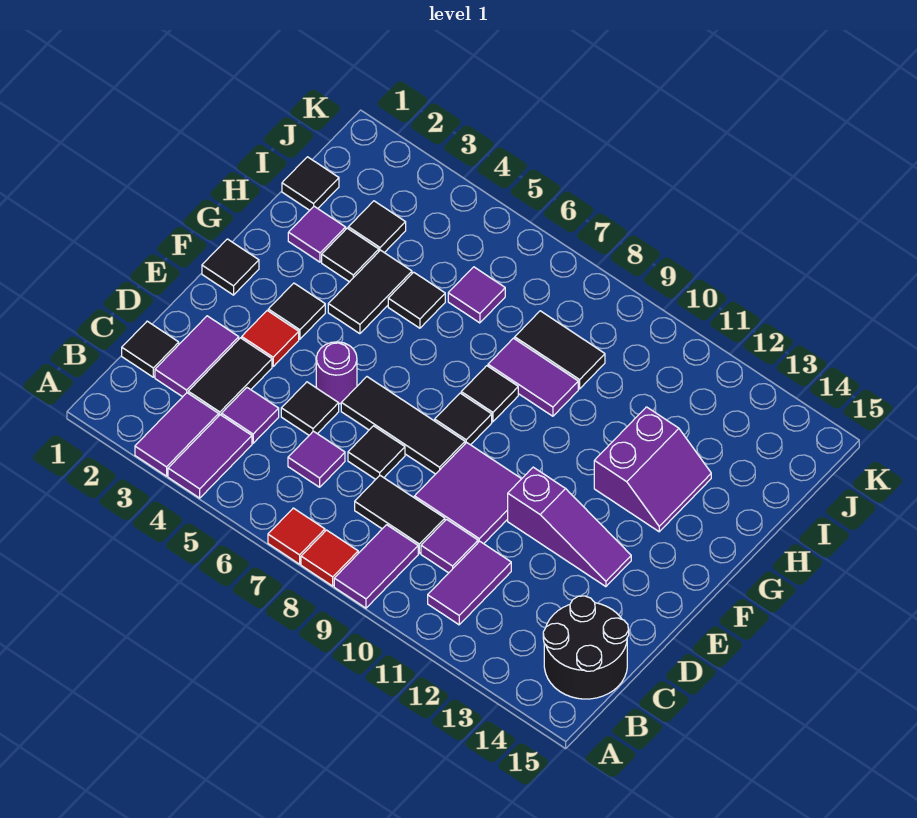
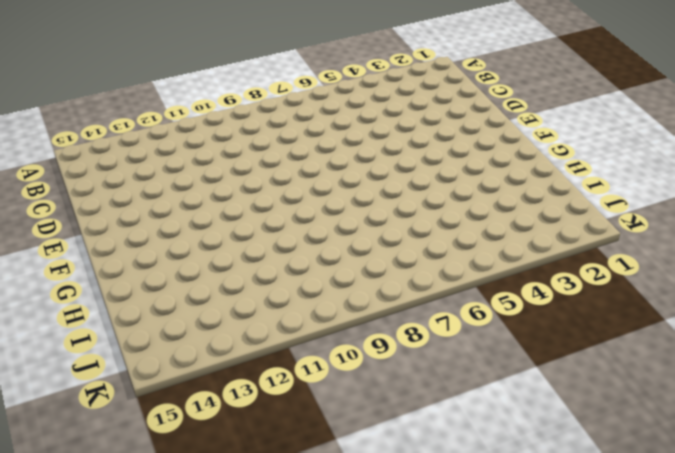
none -> purple tile A3:B3 level 1
none -> purple tile A4:B4 level 1
none -> red tile A7 level 1
none -> red tile A8 level 1

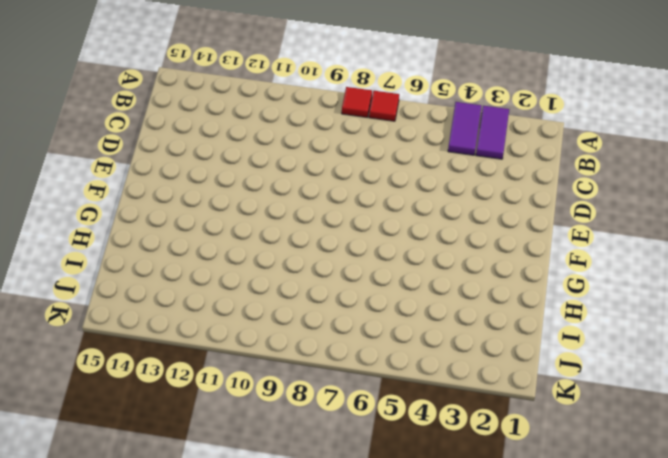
none -> purple tile A9:B9 level 1
none -> purple tile B11:C11 level 1
none -> black round brick B14:C15 level 1
none -> black tile C1 level 1

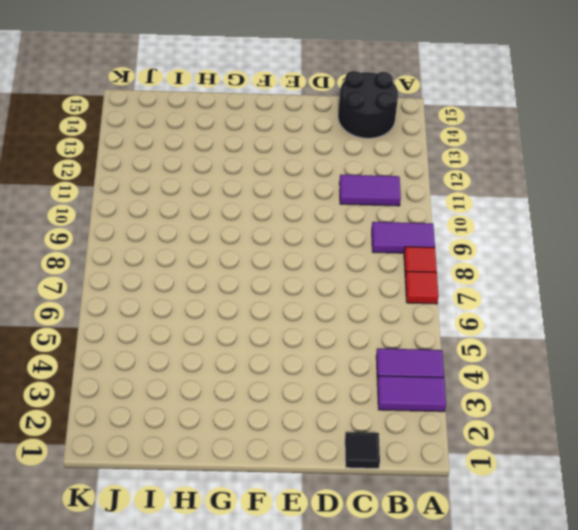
none -> purple tile C2:D2 level 1
none -> black tile C3:D3 level 1
none -> purple tile C4 level 1
none -> purple tile C6 level 1

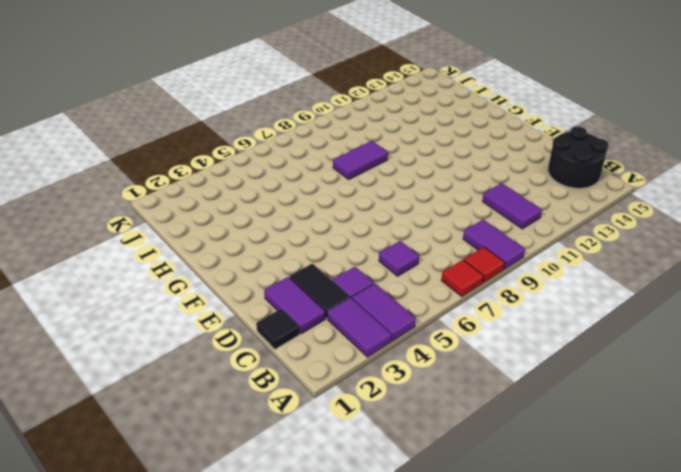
none -> black tile C8:C9 level 1
none -> purple tile C10 level 1
none -> black tile D5 level 1
none -> black tile D7 level 1

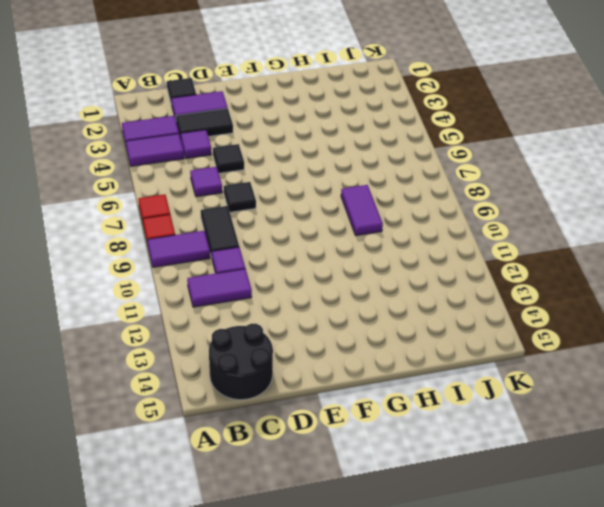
none -> purple tile D9:E10 level 1
none -> red tile E3 level 1
none -> purple round brick E5 level 1
none -> black tile E6:E8 level 1

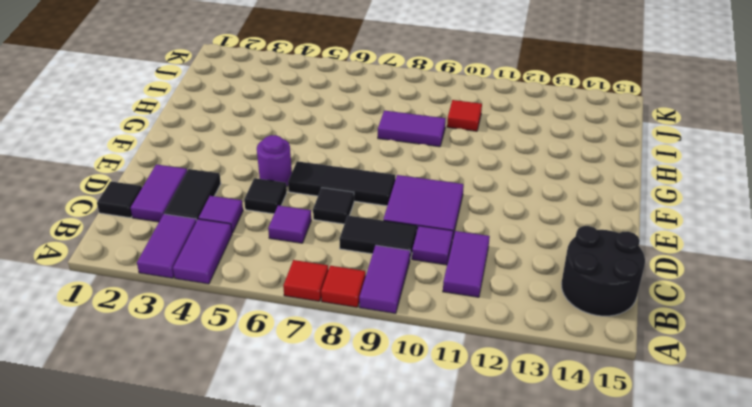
red tile I10 level 1 -> red tile E3 level 1
none -> purple slope E11:E13 level 1 top 11
none -> black tile F1 level 1
none -> black tile F3 level 1
none -> black tile F8 level 1

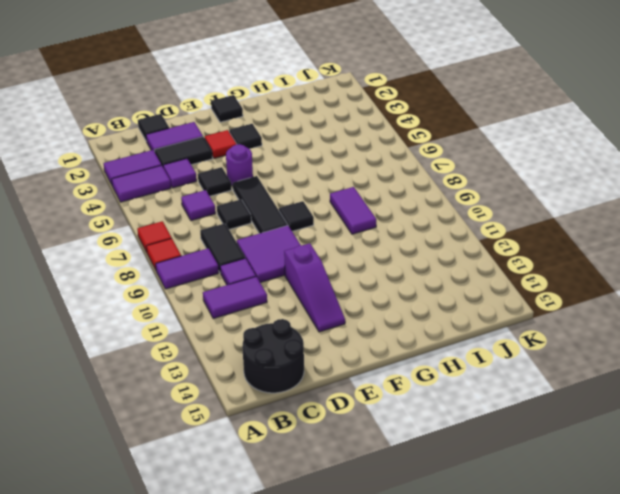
none -> black tile G4:H4 level 1
none -> black tile G8 level 1
none -> purple slope G12:H13 level 1 top 12
none -> purple tile H2 level 1

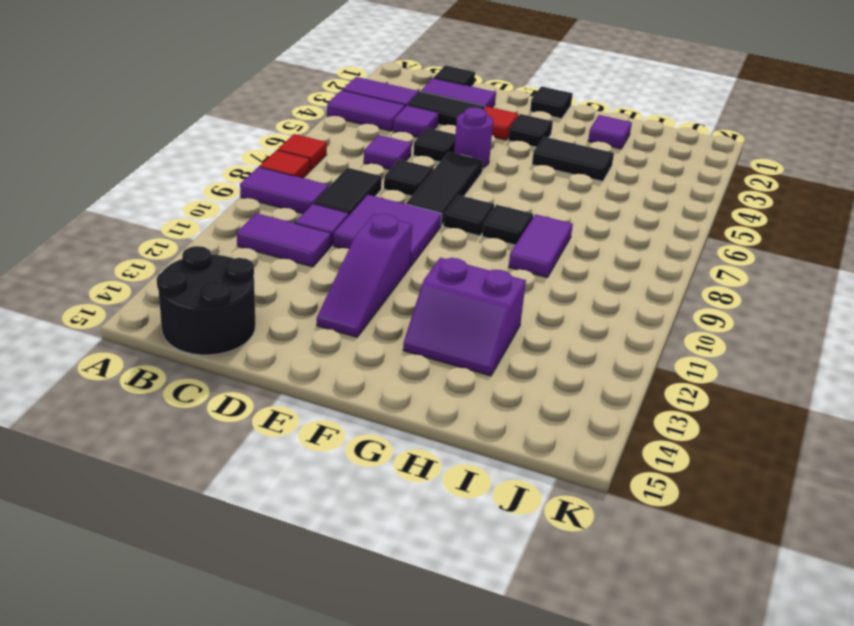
none -> black tile H3 level 1
none -> black tile H5 level 1
none -> black tile I1 level 1
none -> black tile I3 level 1

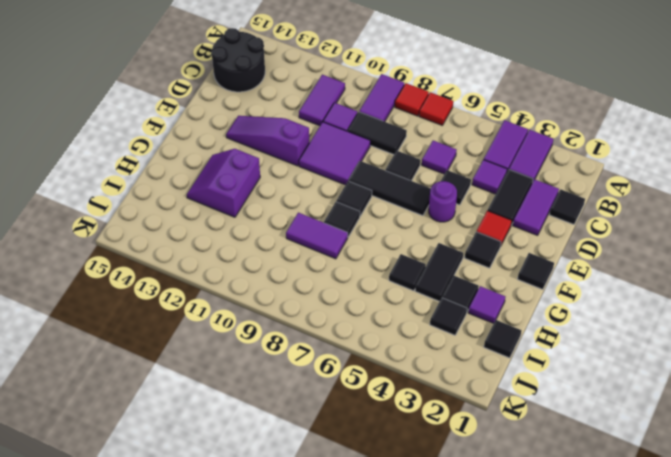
none -> purple tile I6 level 1
none -> black tile I8:I9 level 1

